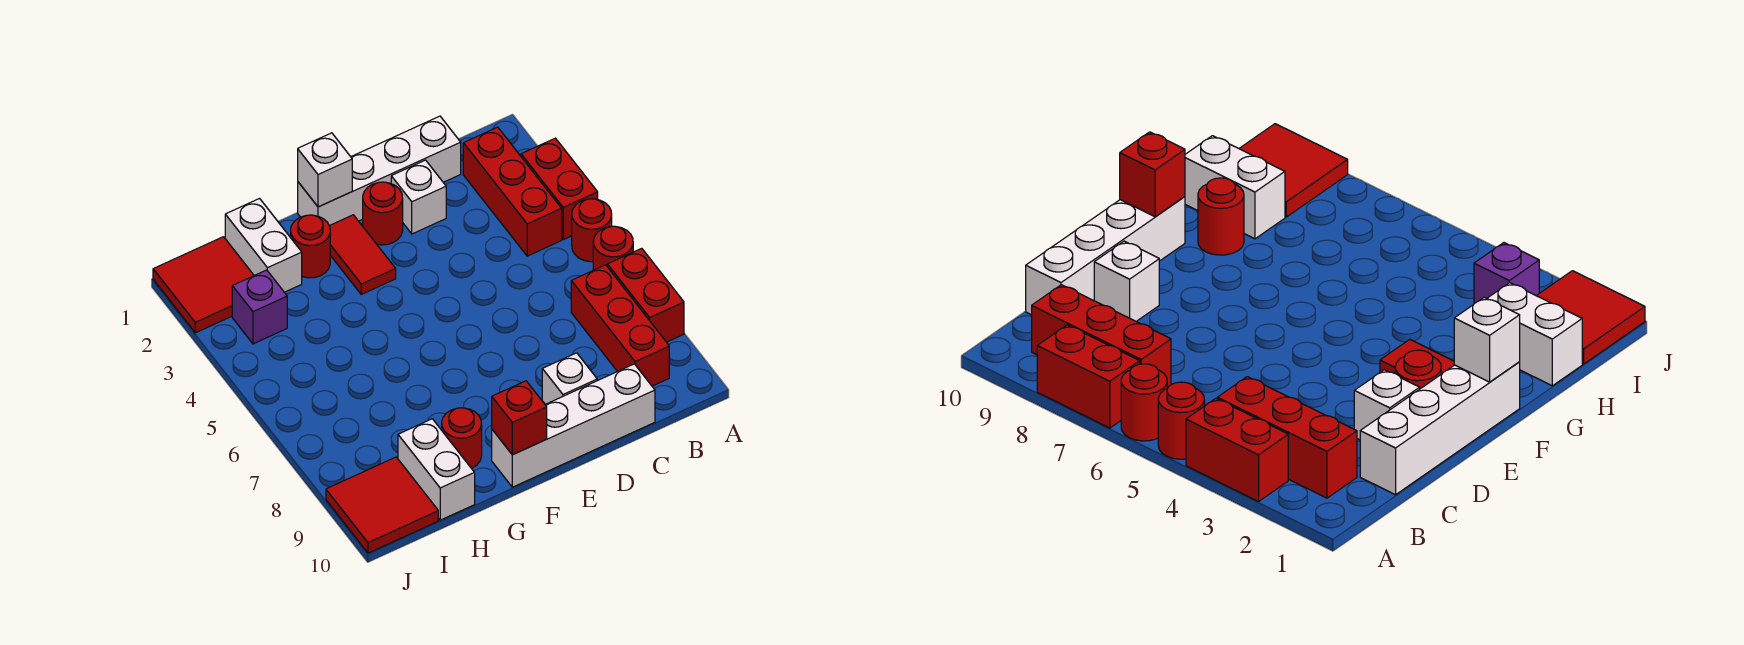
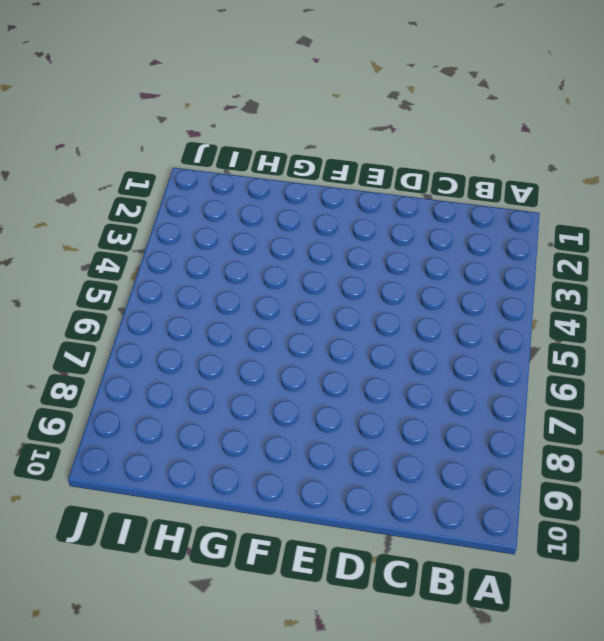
none -> red brick A3:A4 level 1
none -> red round brick A5 level 1
none -> red round brick A6 level 1

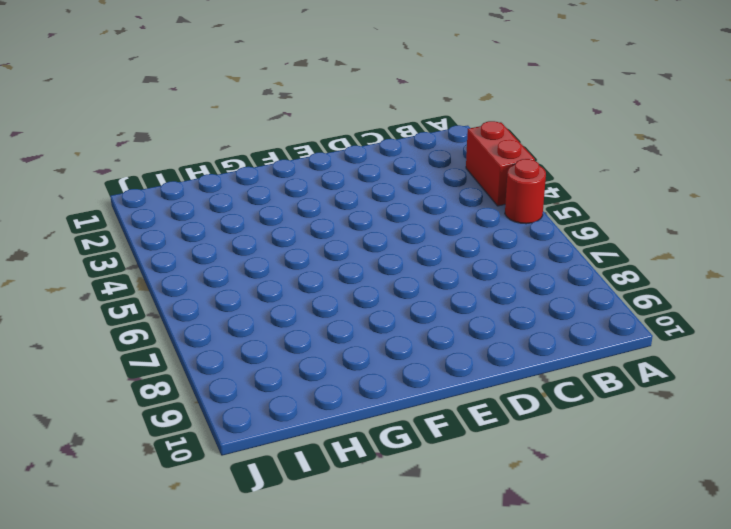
none -> red round brick A6 level 1
none -> red brick A7:A8 level 1
none -> red brick B2:B4 level 1

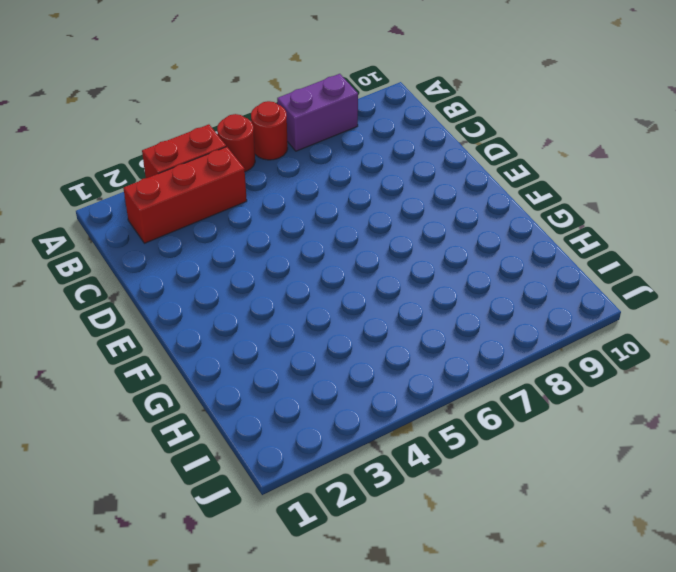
purple brick A7:A8 level 1 -> red brick A7:A8 level 1
none -> red brick B7:B9 level 1
none -> white brick C1:F1 level 1
none -> white brick C10:F10 level 1

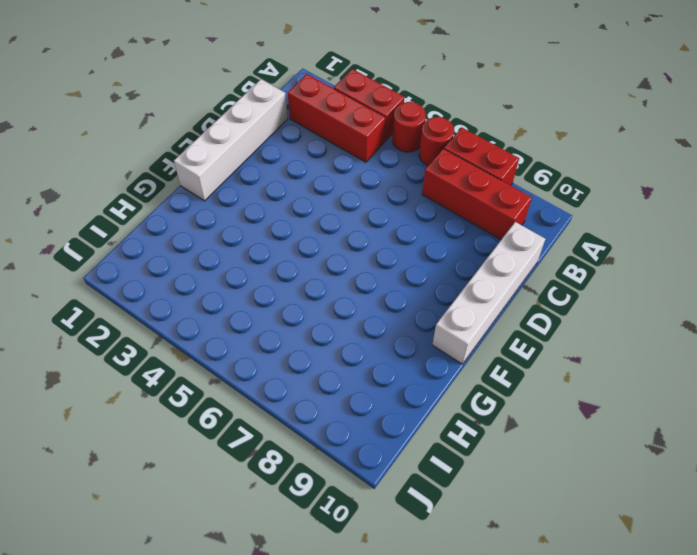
none -> white brick D2 level 1
none -> white brick D9 level 1
none -> red round brick E2 level 1

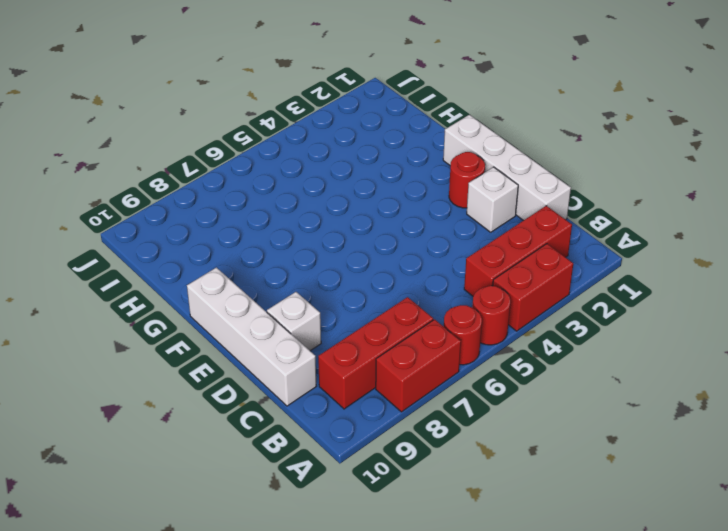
none -> red tile F2:F3 level 1
none -> red round brick G2 level 1
none -> red round brick G9 level 1

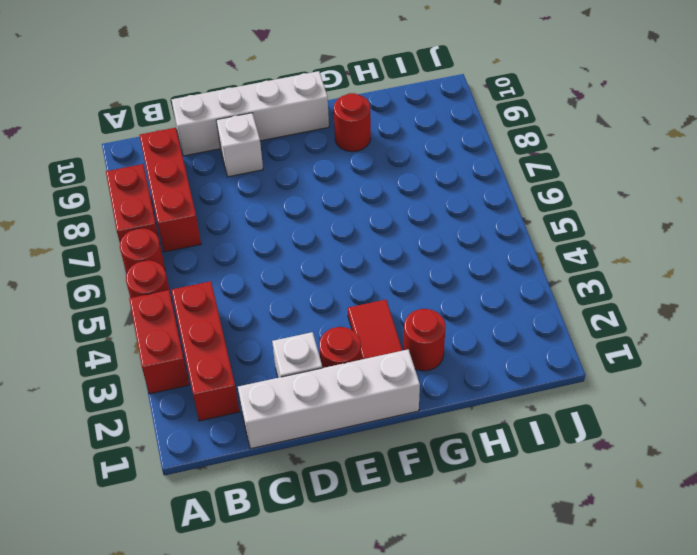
none -> white brick H1:H2 level 1
none -> white brick H9:H10 level 1
none -> red tile I1:J2 level 1

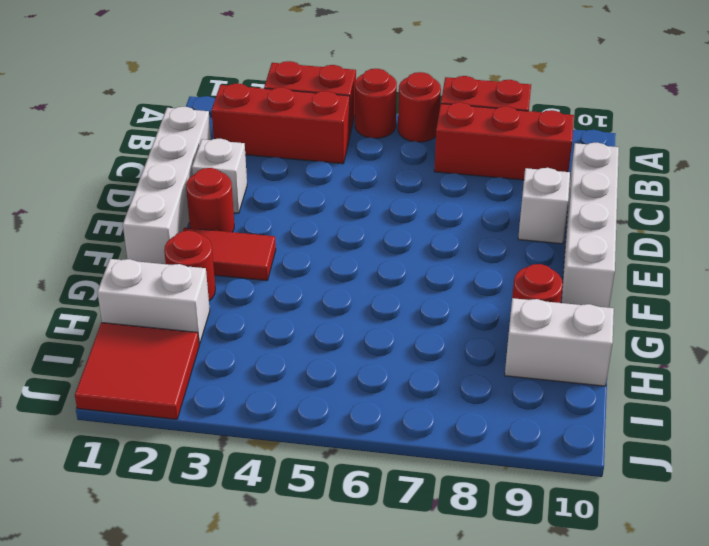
none -> purple brick I3 level 1
none -> red tile I9:J10 level 1
none -> white brick F1 level 2

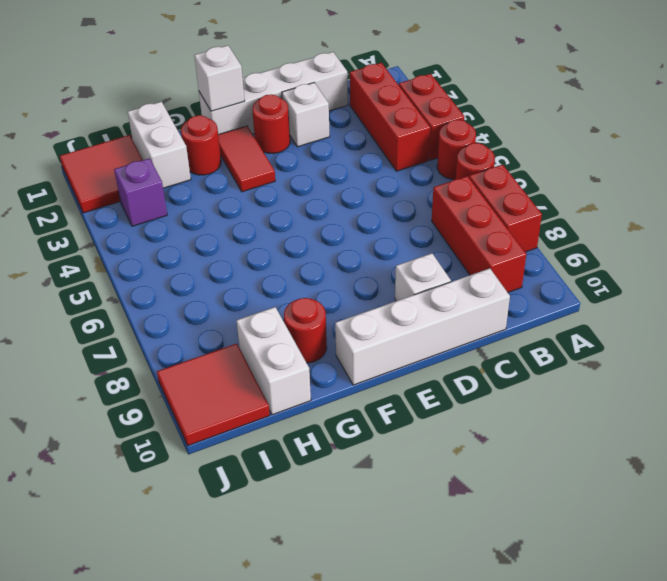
none -> red brick F10 level 2

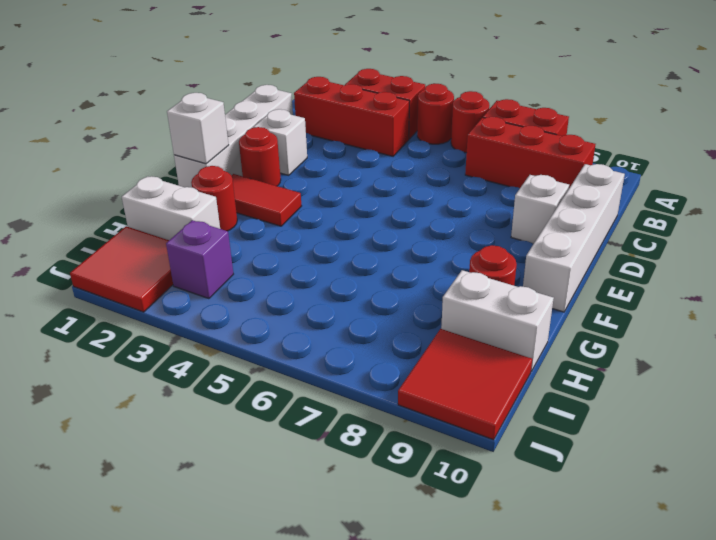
none -> red brick F10 level 2

